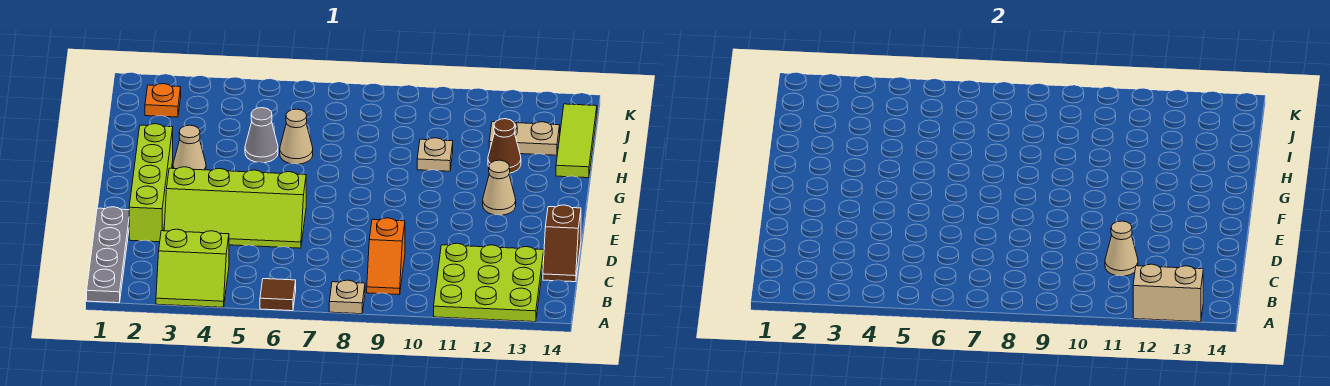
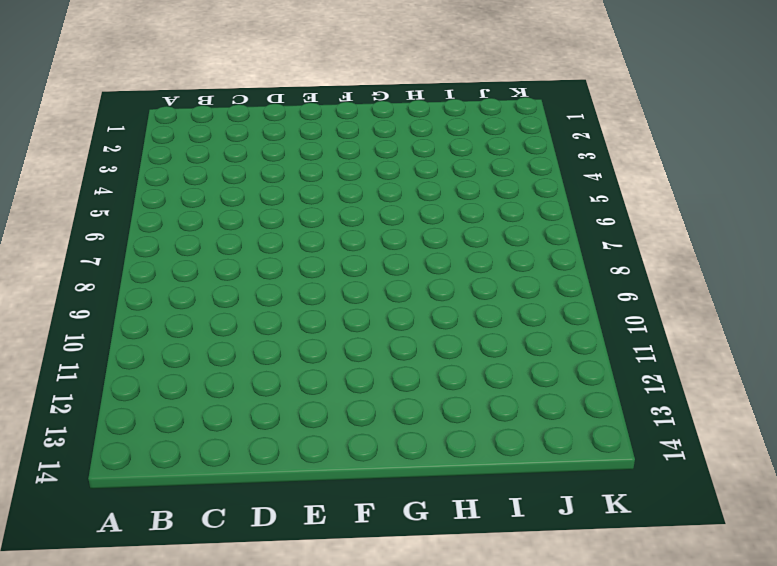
none -> grey plate A1:D1 level 1
none -> lime slope A3:B4 level 1 top B
none -> brown tile A6 level 1

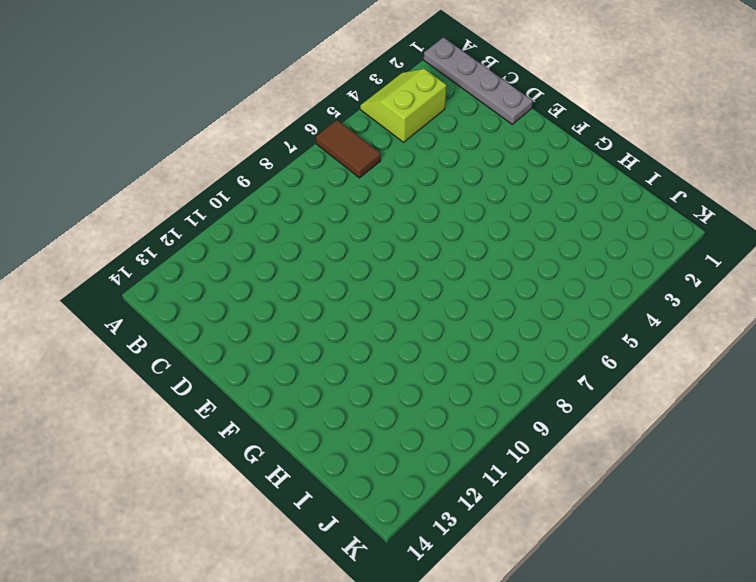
brown tile A6:B6 level 1 -> brown tile A6 level 1
none -> tan plate A8 level 1
none -> lime plate A11:C13 level 1
none -> orange slope B9:C9 level 1 top C

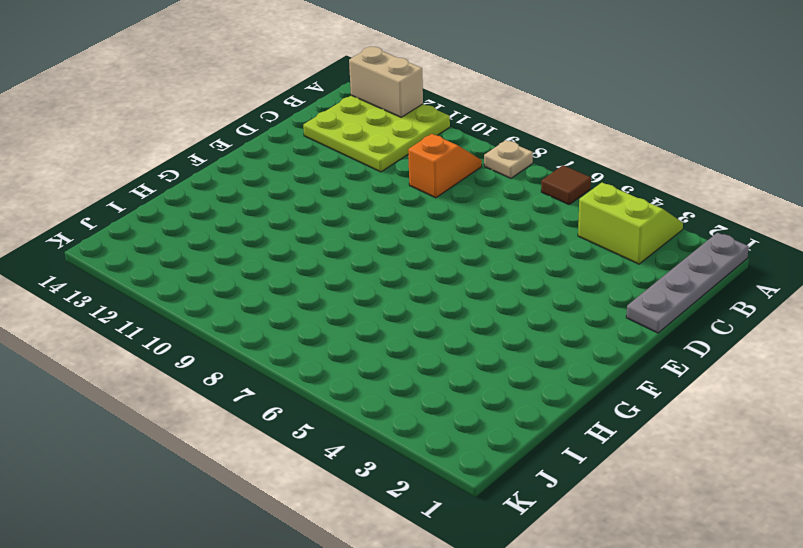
none -> brown slope C14:D14 level 1 top D
none -> lime brick D2:G2 level 1
none -> lime slope D3:E6 level 1 top E

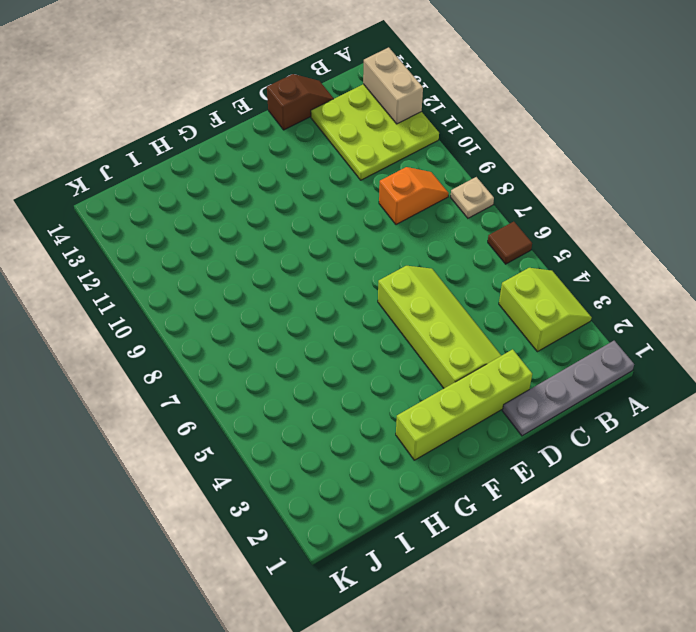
none -> tan cone F12 level 1
none -> tan cone G3 level 1
none -> grey cone H5 level 1

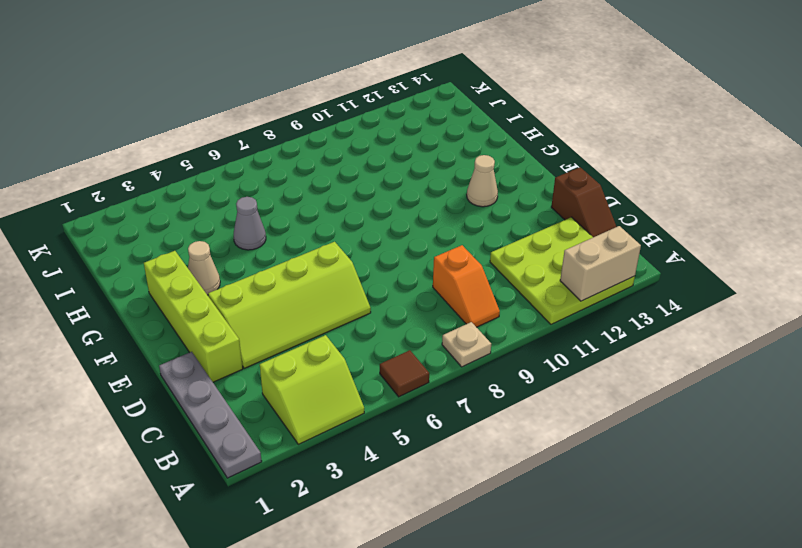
none -> tan cone H6 level 1
none -> tan plate H10 level 1
none -> brown cone H12 level 1

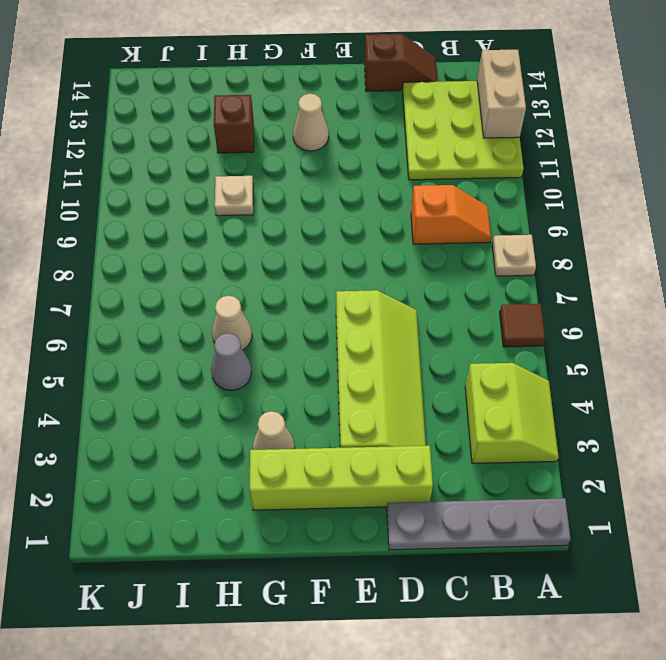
brown brick H12 level 1 -> brown cone H12 level 1
none -> lime tile H14:J14 level 1
none -> tan plate I12:I13 level 1
none -> orange plate J2 level 1

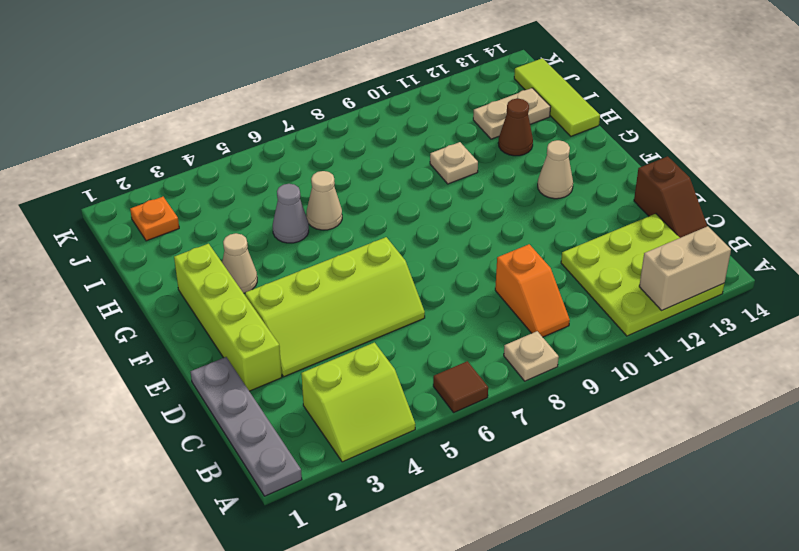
none -> tan cone C11 level 2

